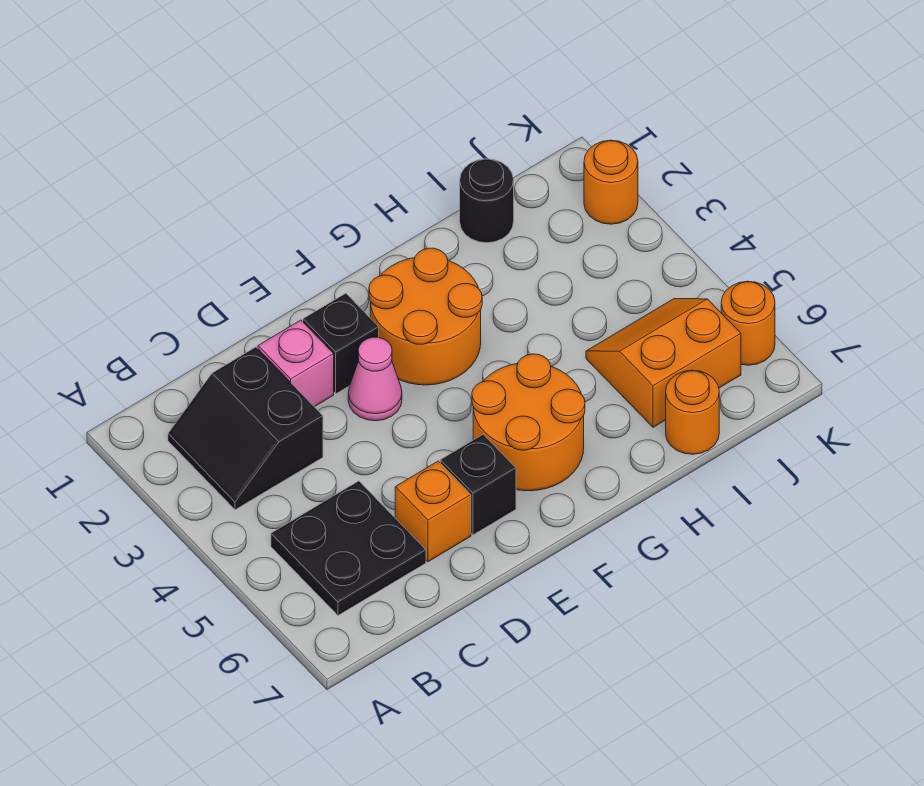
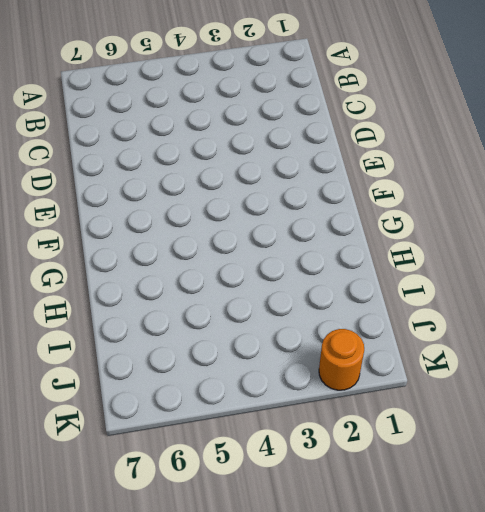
none -> black slope B2:C3 level 1 top C
none -> black plate B5:C6 level 1
none -> pink brick D2 level 1

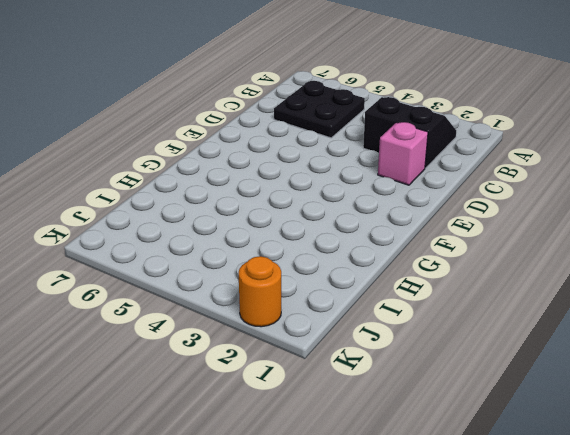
none -> orange brick D6 level 1
none -> black brick E2 level 1
none -> pink cone E3 level 1

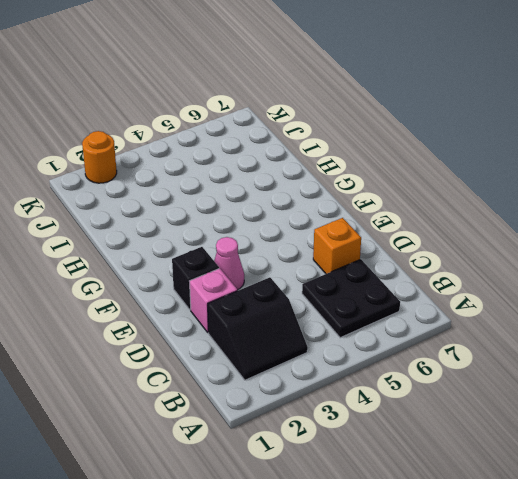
none -> black brick E6 level 1
none -> orange round brick F2:G3 level 1
none -> orange round brick F5:G6 level 1

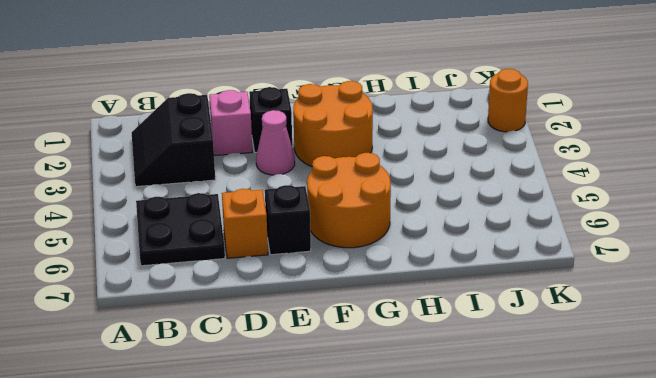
none -> black round brick I1 level 1
none -> orange slope I5:J6 level 1 top 6
none -> orange round brick I7 level 1

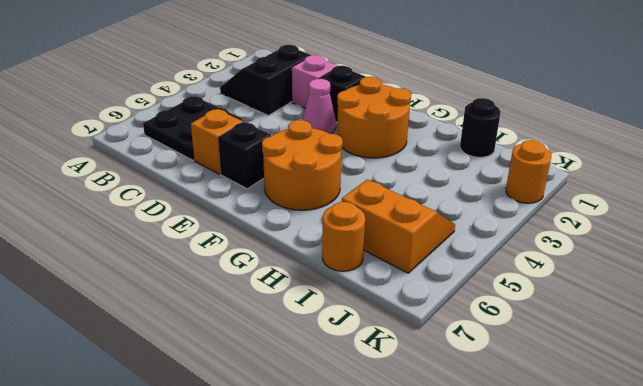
none -> orange round brick K6 level 1

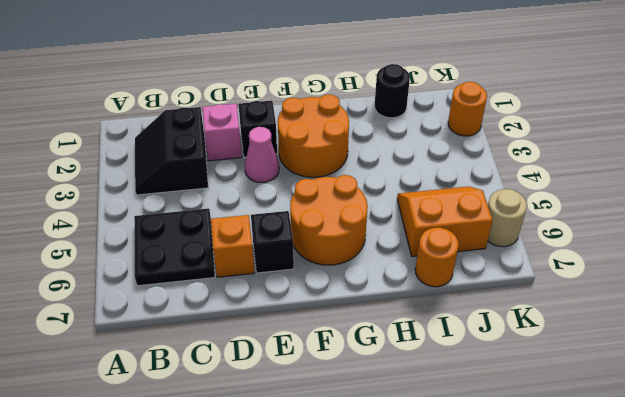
tan round brick K6 level 1 -> orange round brick K6 level 1

